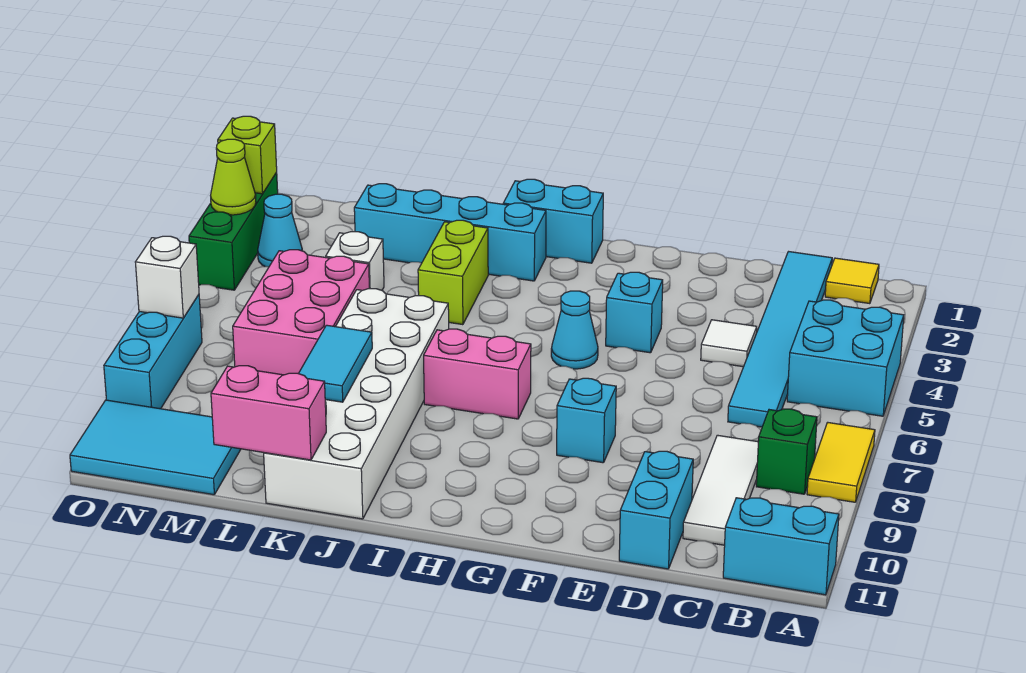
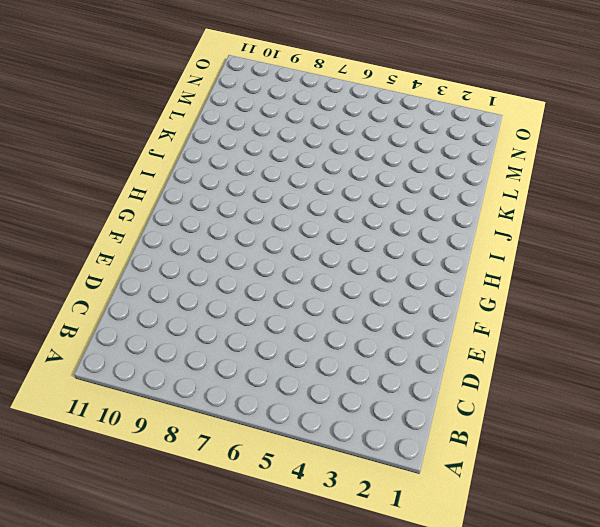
none -> cyan brick A4:B5 level 1
none -> yellow tile A7:A8 level 1
none -> cyan brick A11:B11 level 1

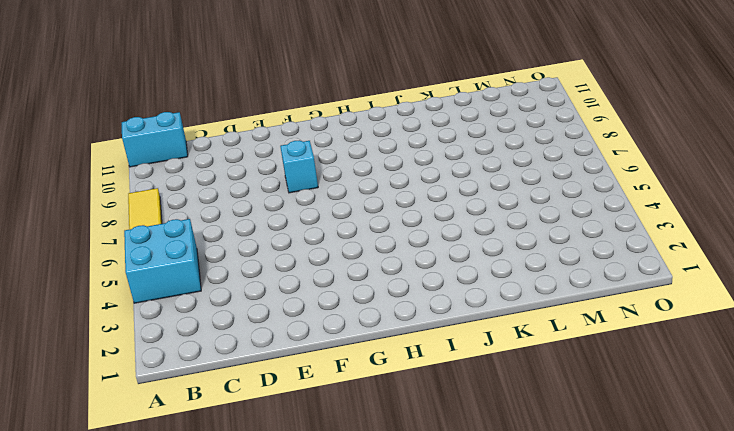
none -> yellow tile B1 level 1
none -> green brick B8 level 1
none -> cyan tile C1:C6 level 1

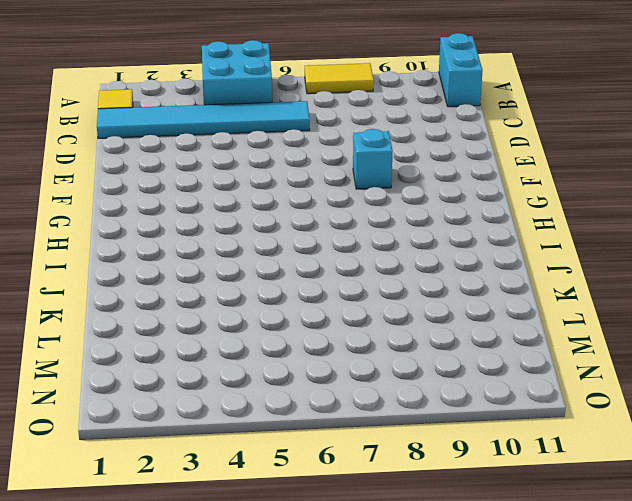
none -> green brick B8 level 1
none -> white tile C8:C10 level 1
none -> white tile D4 level 1

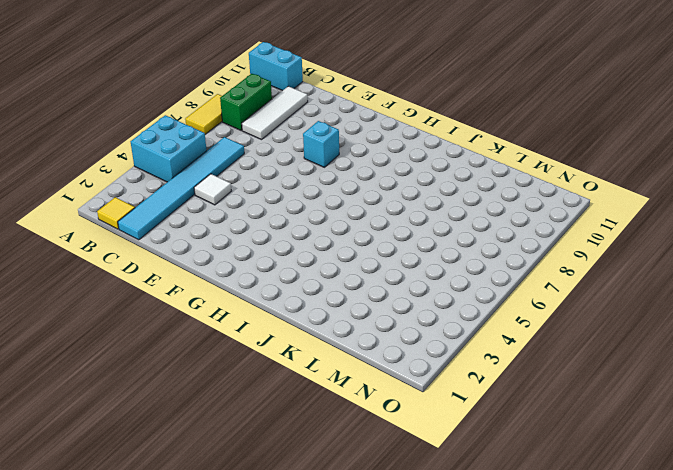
green brick B8:B9 level 1 -> green brick B8 level 1
none -> cyan brick D10:D11 level 1
none -> cyan brick F4 level 1
none -> cyan cone G5 level 1

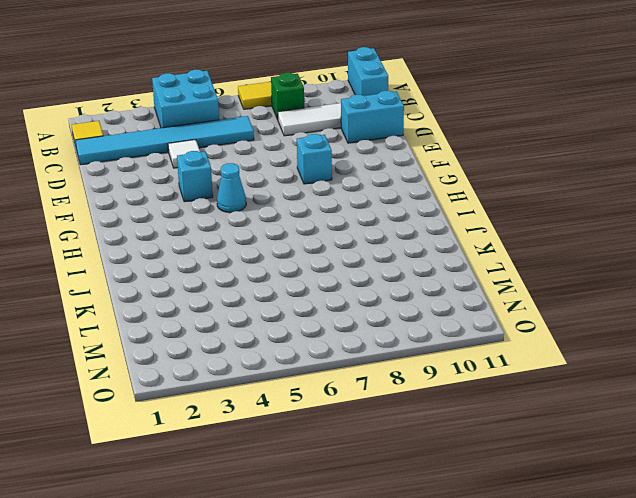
none -> cyan brick H1:I1 level 1
none -> pink brick H7:I7 level 1
none -> cyan brick I2:L2 level 1

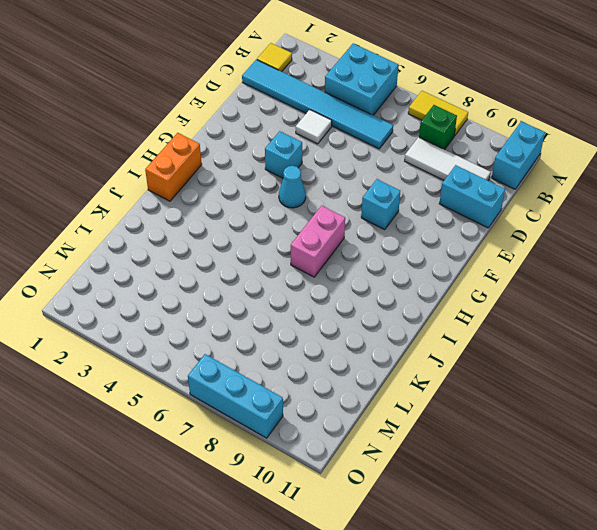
orange brick H1:I1 level 1 -> cyan brick H1:I1 level 1
none -> cyan brick I2:L2 level 1
none -> lime brick J3:J4 level 1
none -> white brick J6:K11 level 1

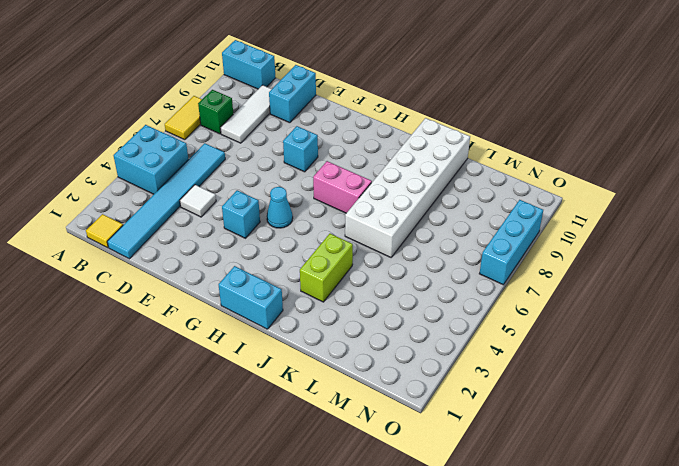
none -> cyan brick I2:L2 level 1
none -> white brick L4 level 1
none -> pink brick L5:M7 level 1

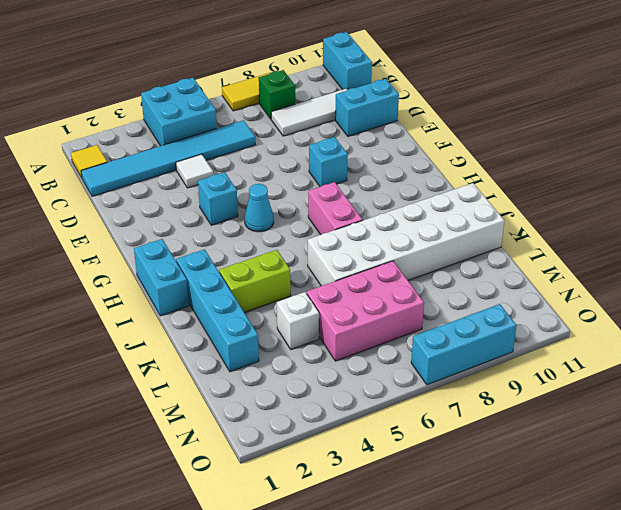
none -> cyan tile M10:O11 level 1
none -> cyan cone N3 level 1
none -> green brick O2:O4 level 1

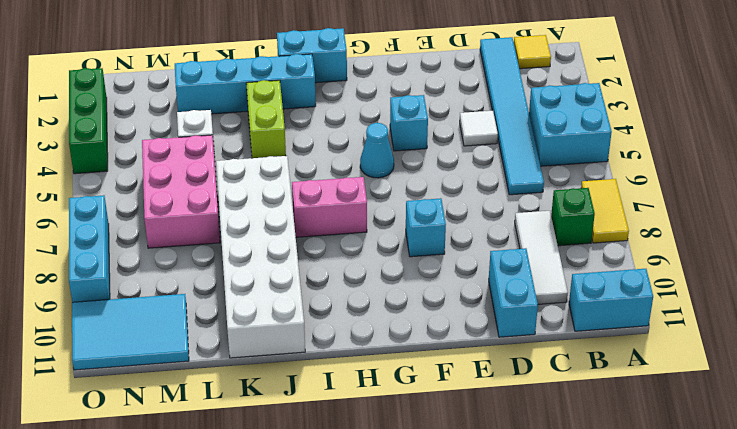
none -> cyan cone N3 level 1
none -> cyan tile K8:K9 level 2
none -> pink brick K11:L11 level 2

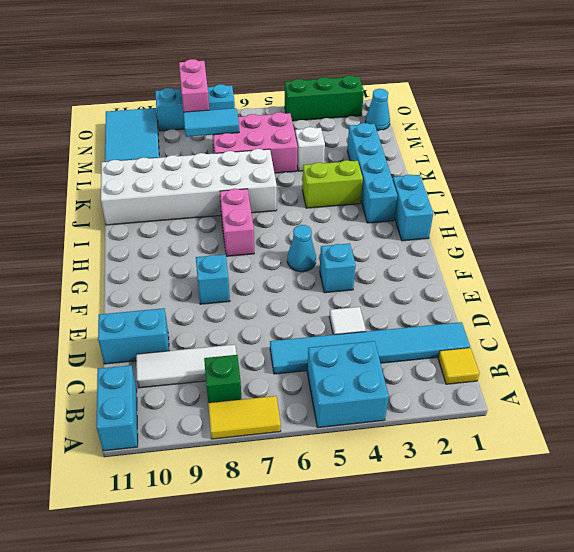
cyan tile M7:M8 level 2 -> cyan tile K8:K9 level 2
cyan cone N1 level 1 -> cyan cone N3 level 1
pink brick N8:O8 level 2 -> pink brick K11:L11 level 2
none -> lime brick O2 level 2
none -> lime cone O3 level 2
none -> white brick O7 level 2

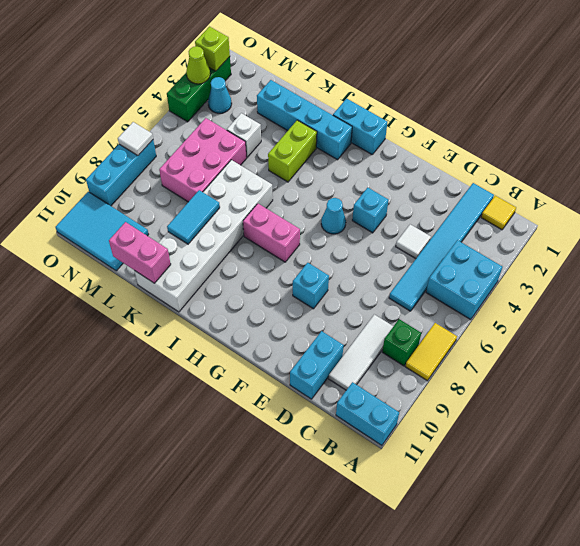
white tile O7 level 2 -> white brick O7 level 2

